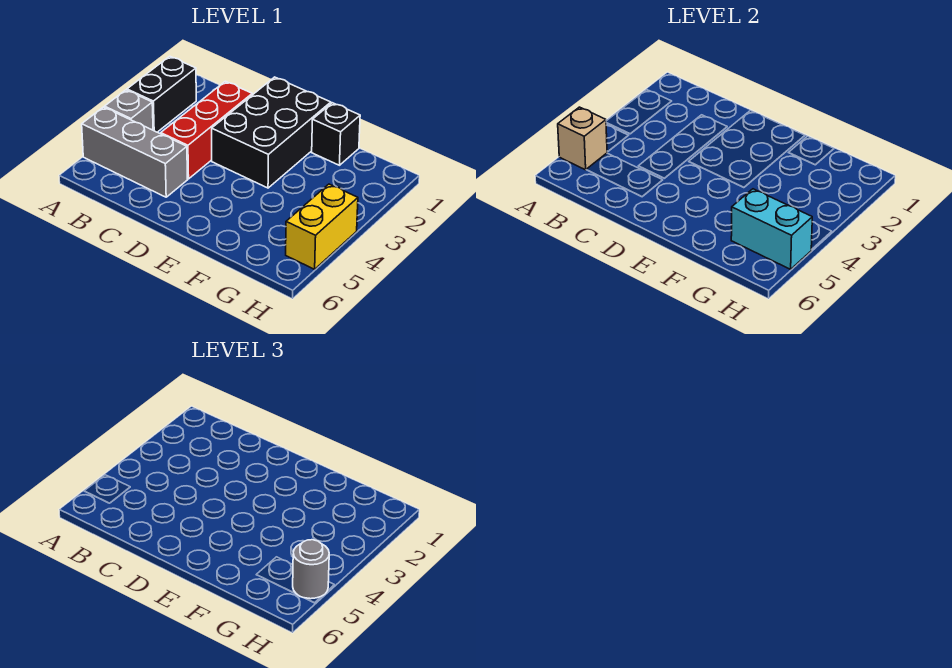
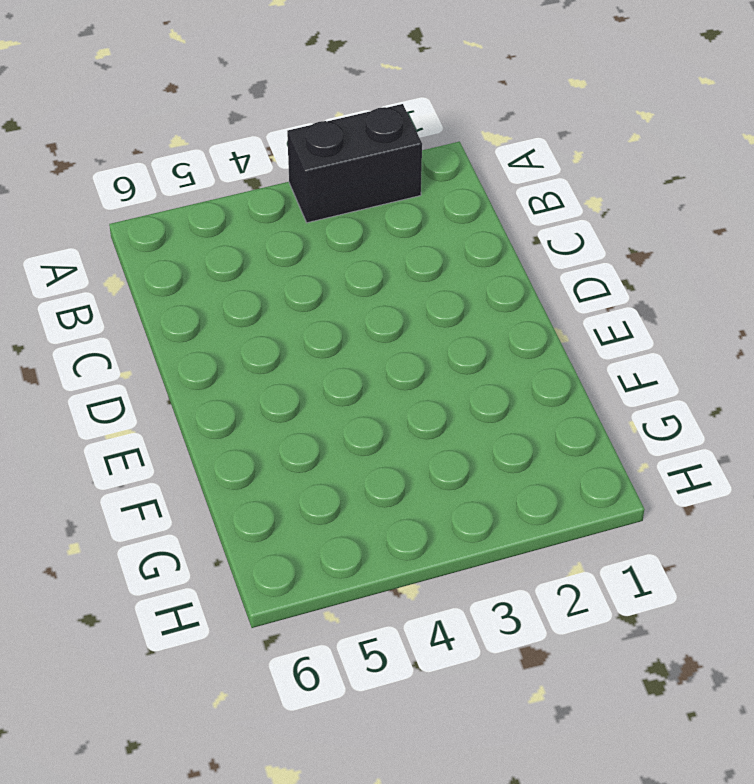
none -> grey brick A4 level 1
none -> grey brick A5:C5 level 1

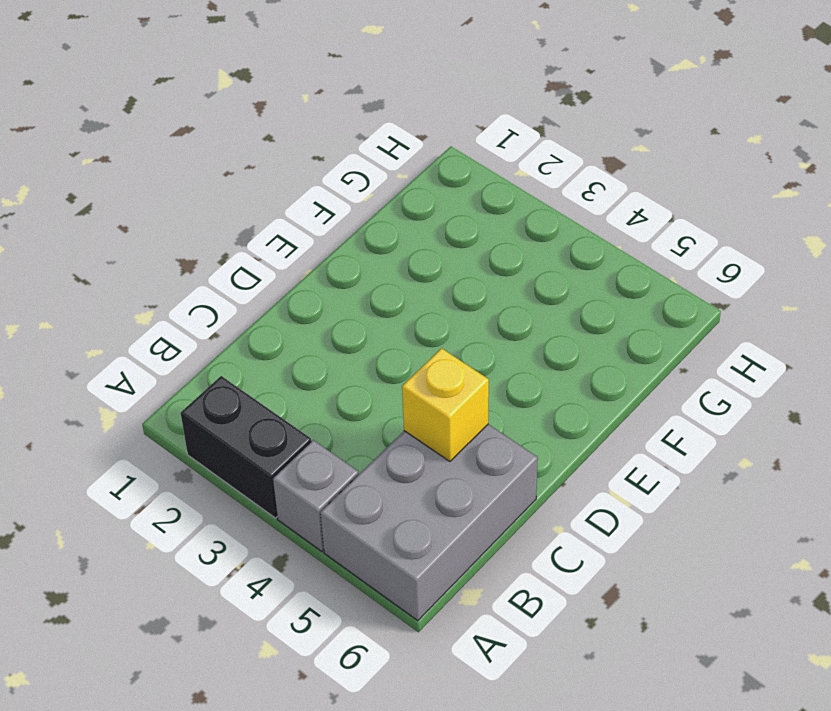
grey brick A5:C6 level 1 -> grey brick A5:C5 level 1
yellow brick C5 level 2 -> none
none -> red brick C2:C4 level 1
none -> black brick D1:E3 level 1

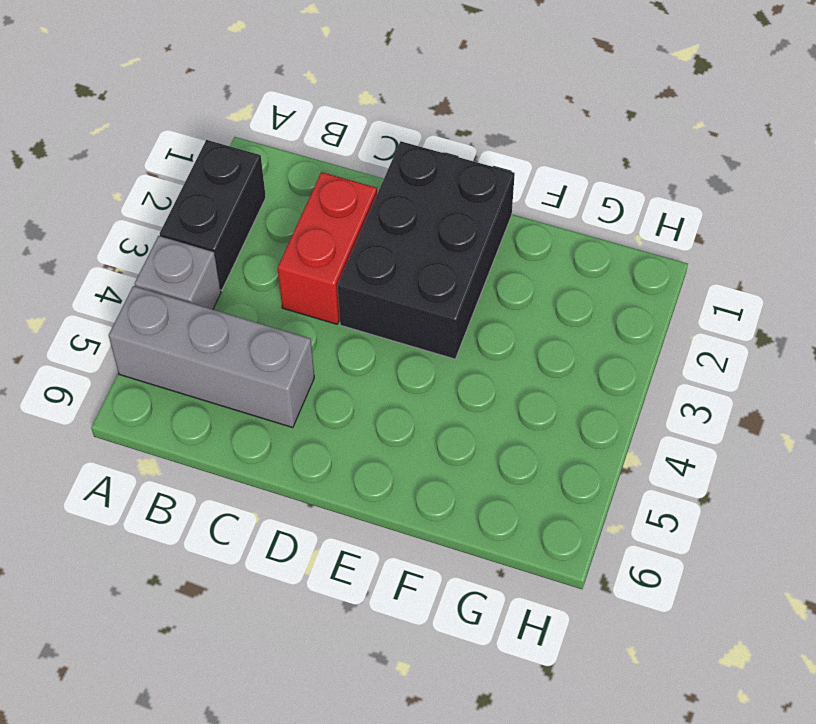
red brick C2:C3 level 1 -> red brick C2:C4 level 1
none -> black brick F1 level 1
none -> yellow brick H4:H5 level 1

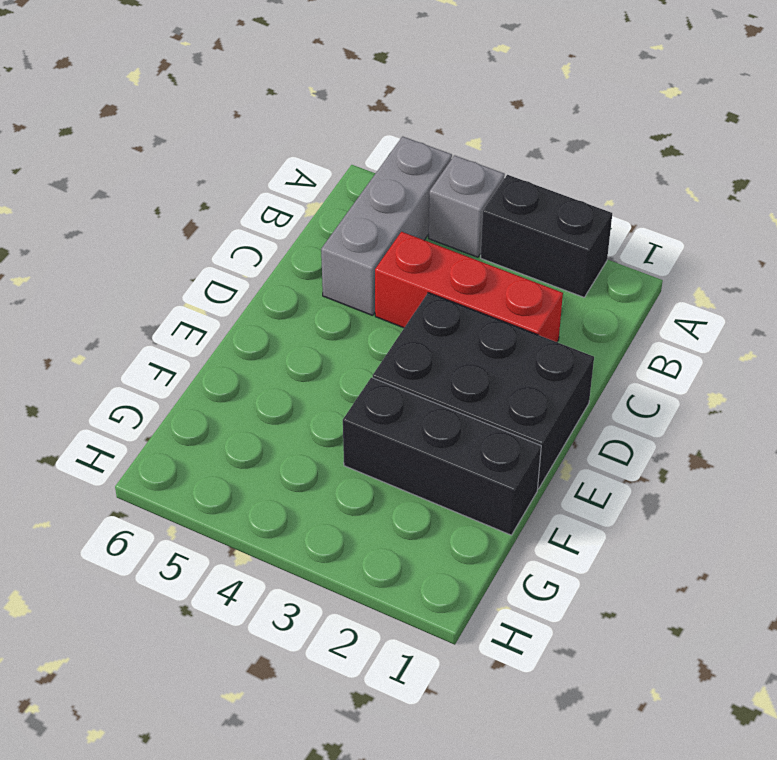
black brick F1:F3 level 1 -> black brick F1 level 1
none -> yellow brick H4:H5 level 1
none -> tan brick A5 level 2

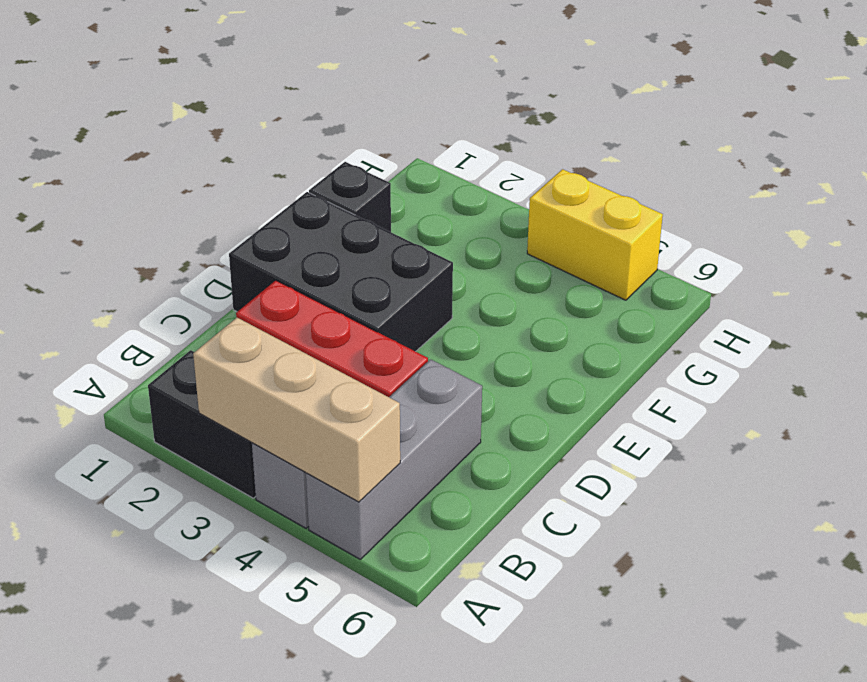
tan brick A3:A5 level 2 -> tan brick A5 level 2
none -> cyan brick G5:H5 level 2
none -> grey round brick H5 level 3

